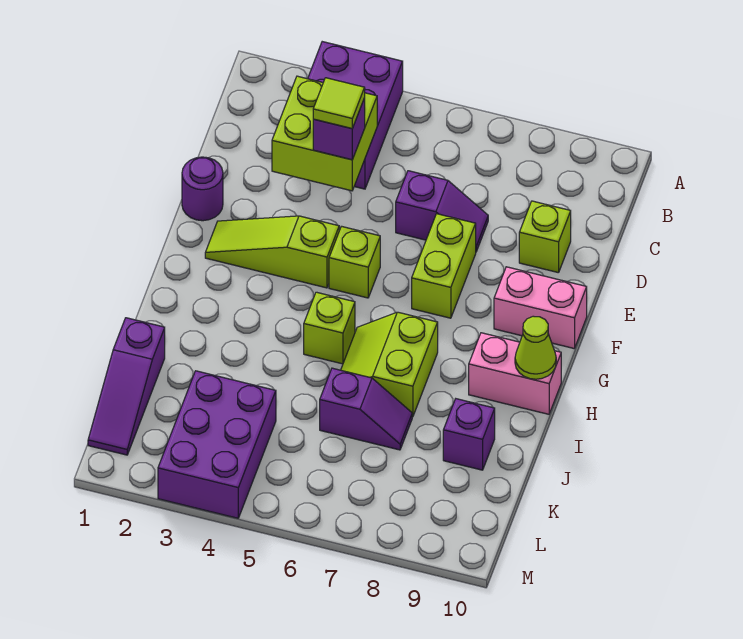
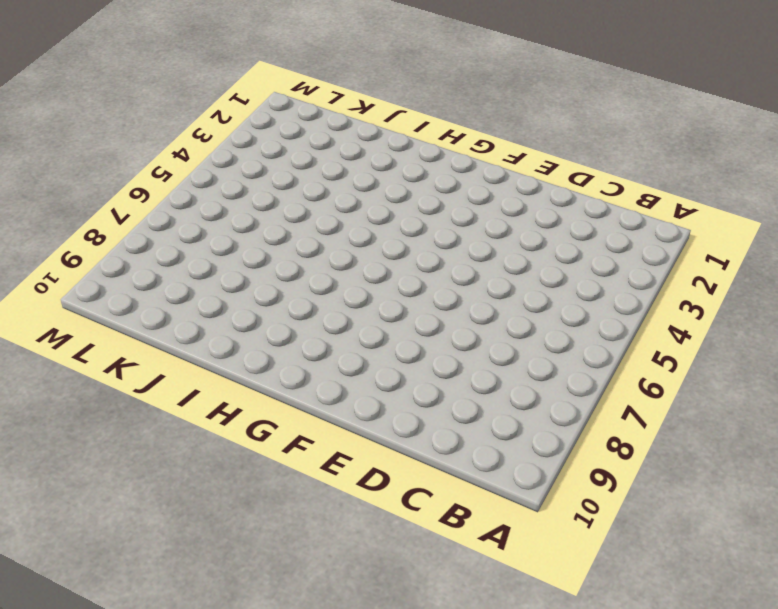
none -> purple brick A3:C4 level 1
none -> purple slope D6:D7 level 1 top 6
none -> lime brick D9 level 1

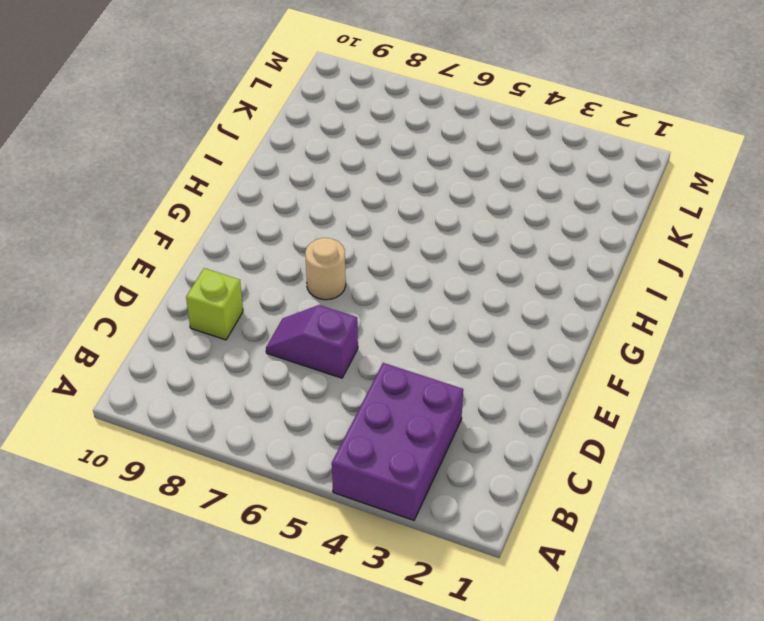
tan round brick F7 level 1 -> lime brick E7:F7 level 1
none -> purple round brick E1 level 1
none -> lime slope F2:F4 level 1 top 4
none -> lime brick F5 level 1

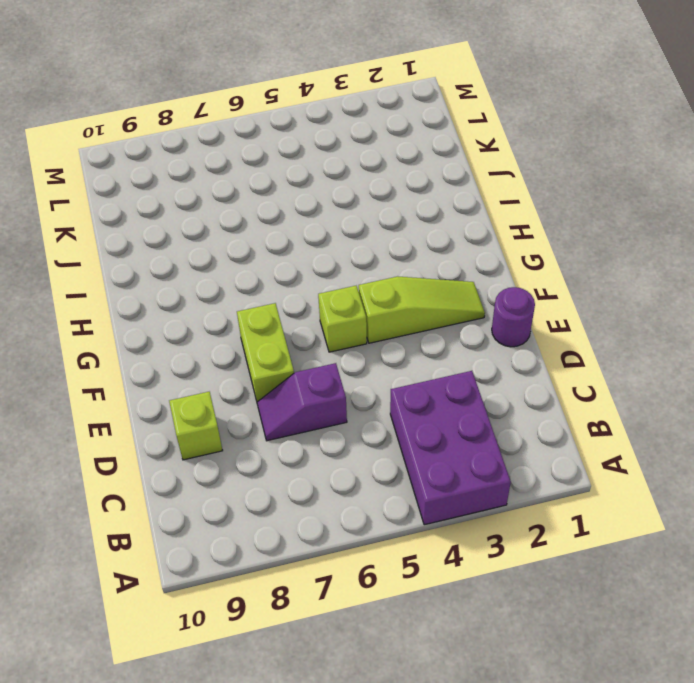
none -> pink brick F9:F10 level 1
none -> lime brick H5 level 1
none -> lime slope H6:I7 level 1 top 7

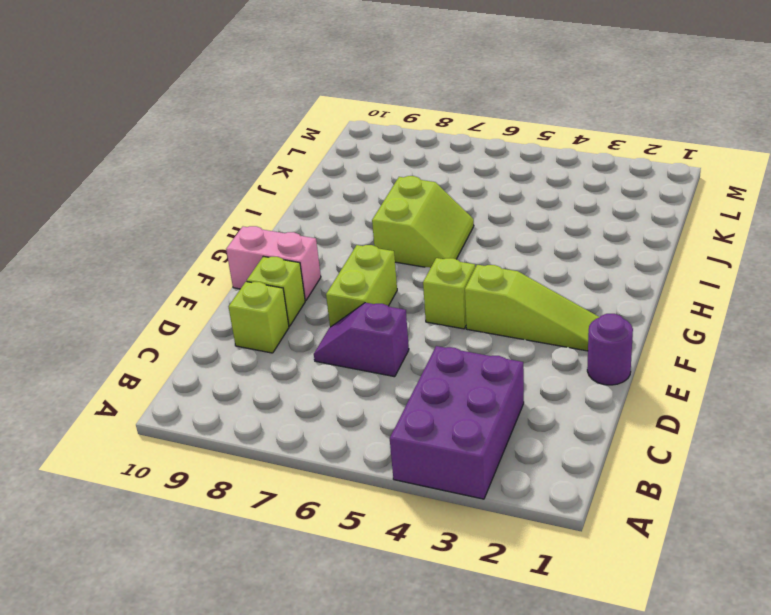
lime brick E9 level 1 -> lime brick H5 level 1
none -> pink brick H9:H10 level 1
none -> purple slope J1:L1 level 1 top J
none -> purple slope J6:J7 level 1 top 6

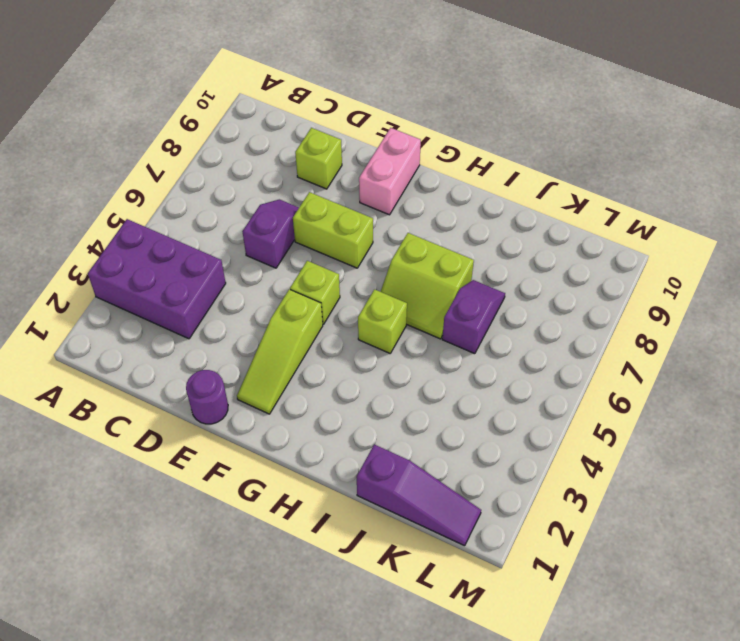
none -> pink brick H9:H10 level 1
none -> purple brick J9 level 1
none -> purple brick K3:M4 level 1

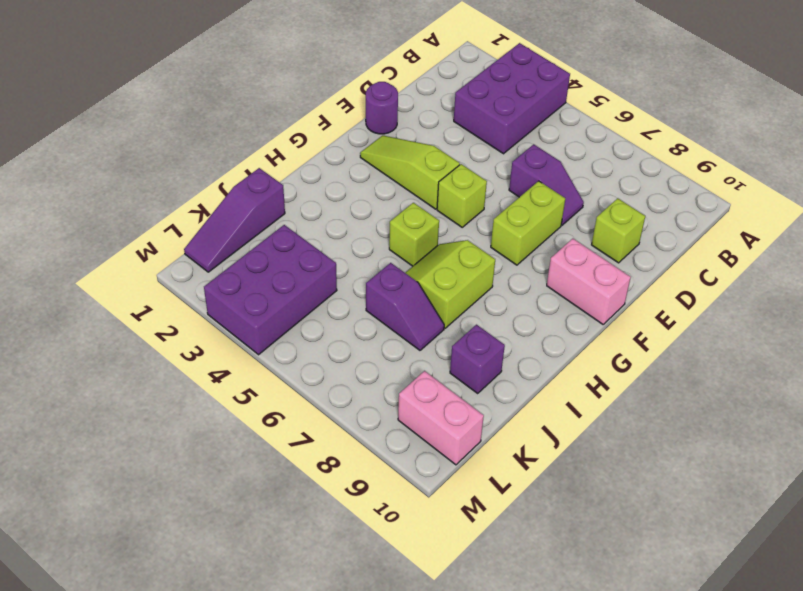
pink brick L9:L10 level 1 -> pink brick H9:H10 level 1
none -> lime brick C3:D4 level 2
none -> lime cone H10 level 2
none -> purple brick D4 level 3

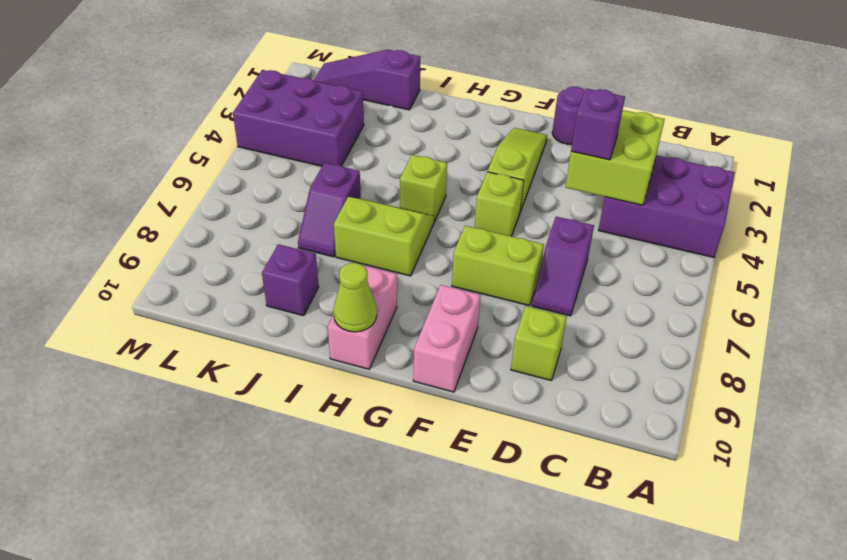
none -> lime tile D4 level 4

